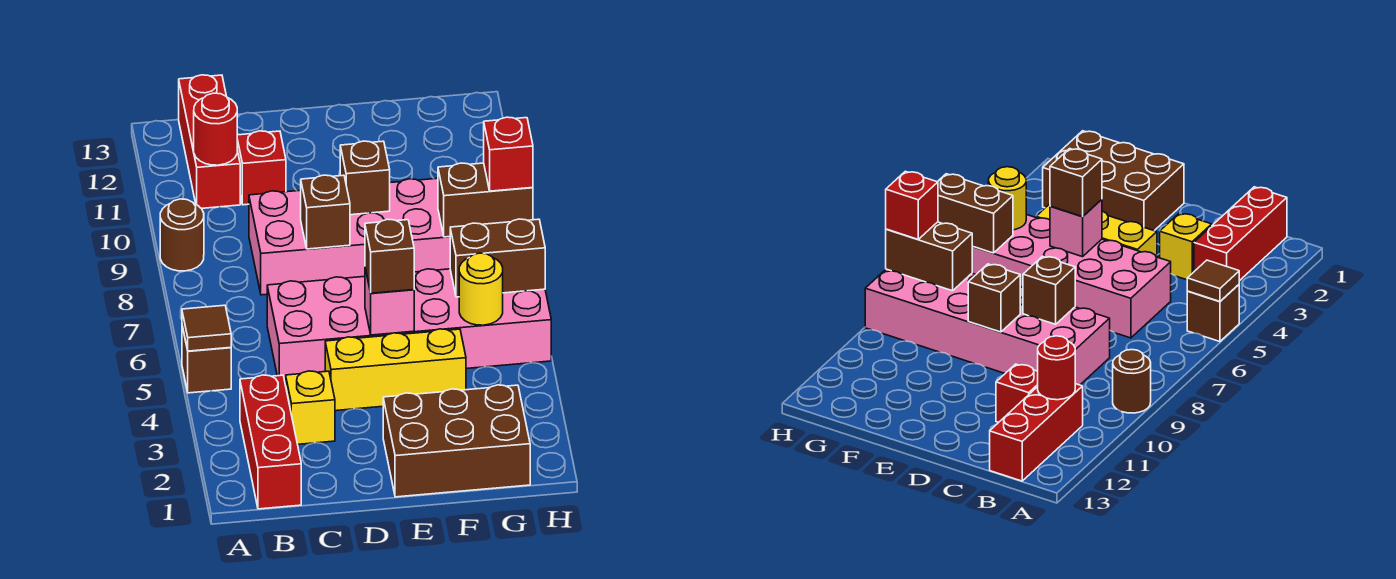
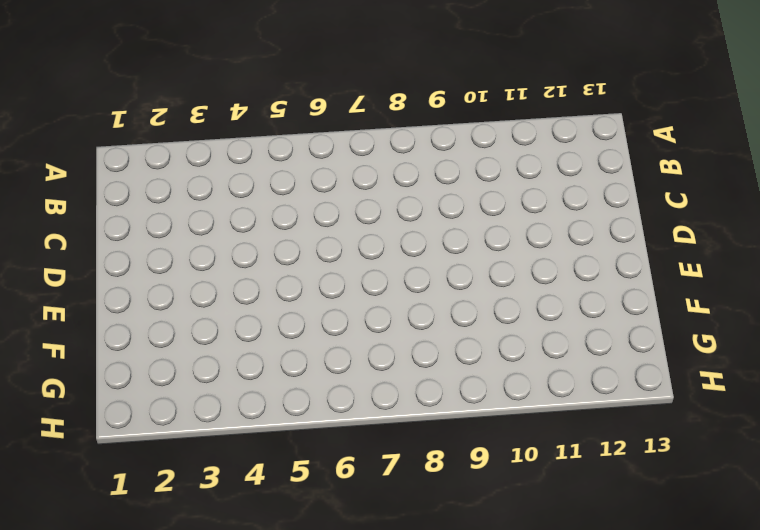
none -> brown brick A5 level 1
none -> brown round brick A9 level 1
none -> red brick B1:B3 level 1

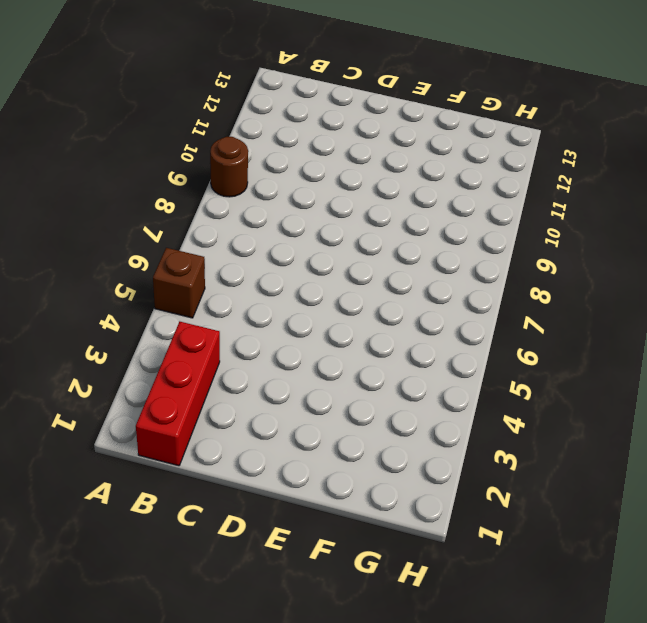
none -> red brick B11:B13 level 1
none -> yellow brick C3 level 1
none -> pink brick C5:H6 level 1

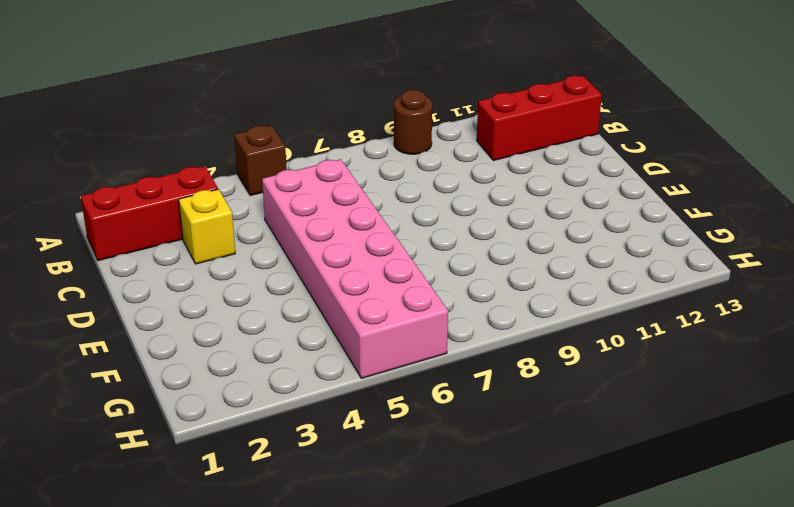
none -> pink brick C8:H9 level 1
none -> red brick C11 level 1
none -> yellow brick D4:F4 level 1

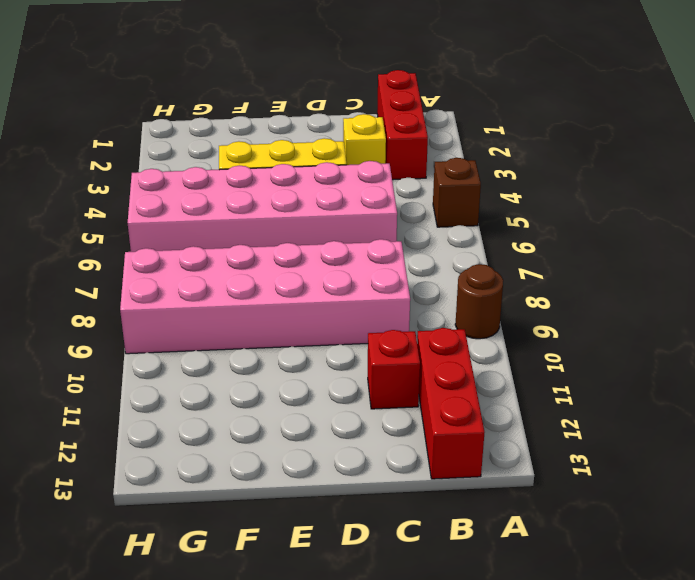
none -> brown brick E1:G2 level 1
none -> brown tile A5 level 2
none -> red round brick B11 level 2

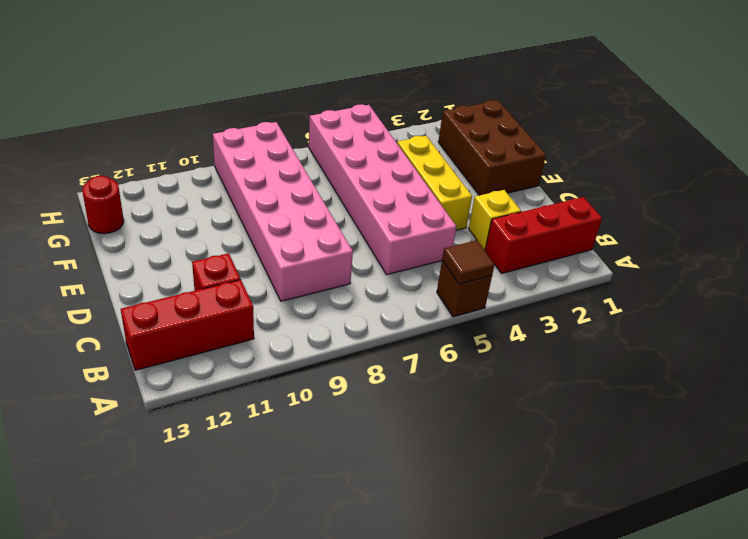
red round brick G13 level 1 -> red round brick B11 level 2
none -> brown round brick A9 level 1
none -> brown brick D8 level 2
none -> pink brick E5 level 2

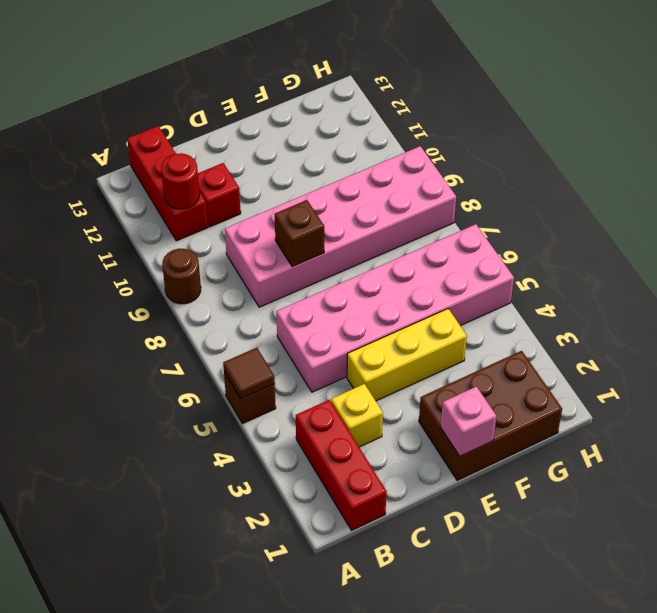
pink brick E1 level 2 -> pink brick E5 level 2
none -> brown brick E9 level 2
none -> yellow round brick G5 level 2
none -> brown brick G6:H6 level 2

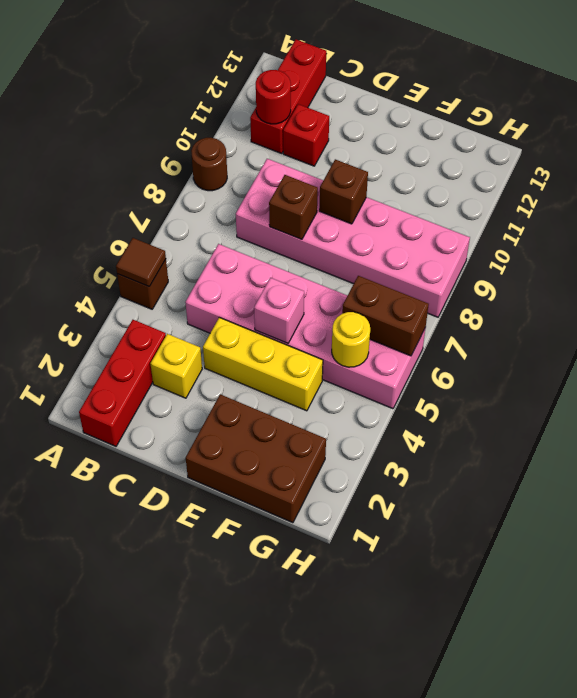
none -> brown brick G8:H8 level 2
none -> brown brick E5 level 3
none -> red brick H8 level 3

